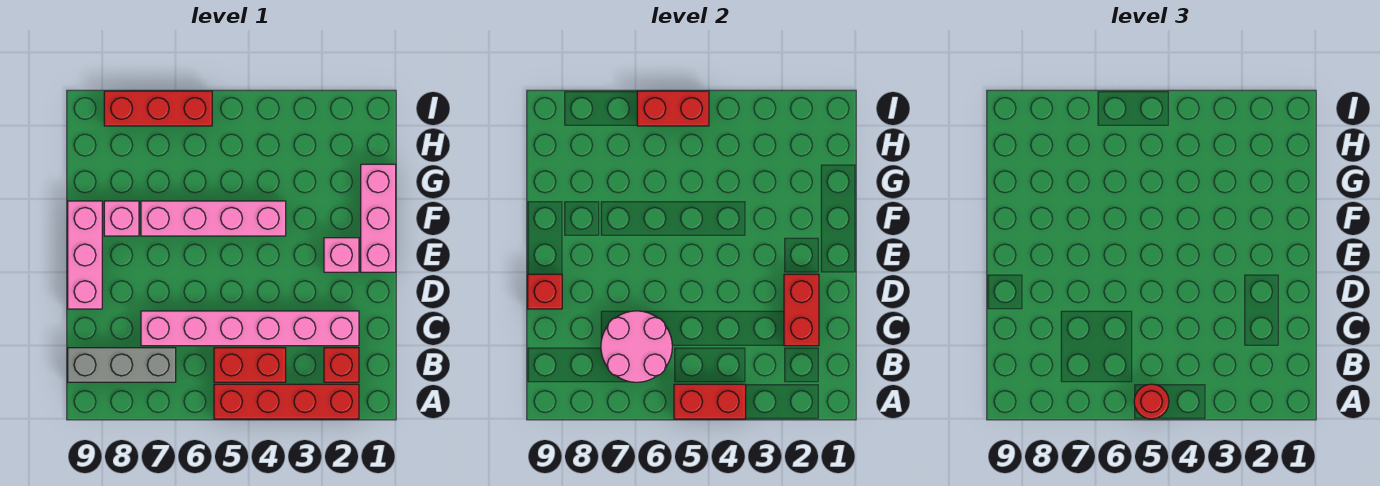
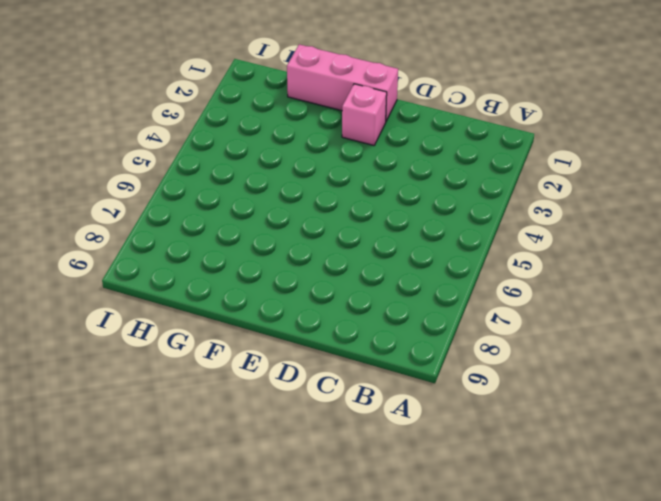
none -> red brick A2:A5 level 1
none -> red brick B2 level 1
none -> red brick B4:B5 level 1

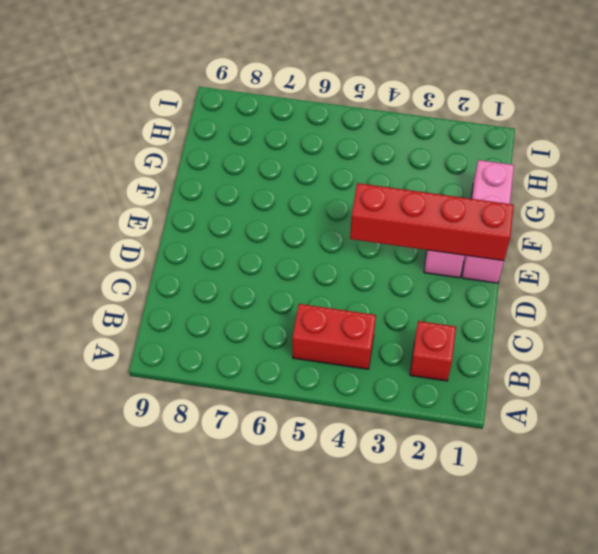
red brick E1:E4 level 2 -> red brick A2:A5 level 1
none -> grey brick B7:B9 level 1
none -> pink brick C2:C7 level 1
none -> pink brick D9:F9 level 1

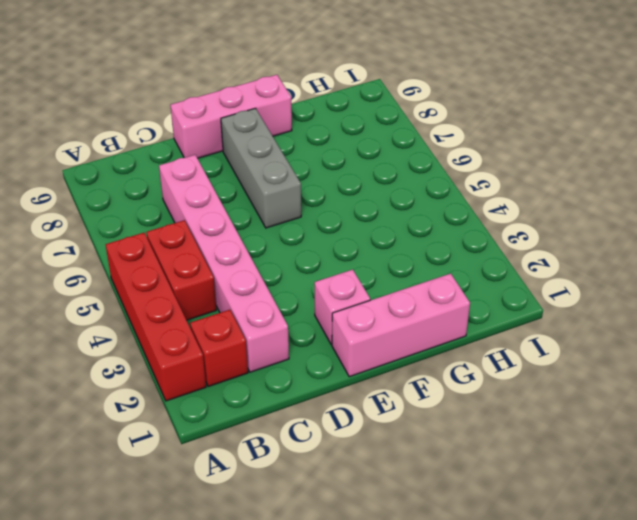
grey brick E6:E8 level 1 -> grey brick B7:B9 level 1
none -> pink brick F4:F7 level 1
none -> pink brick F8 level 1
none -> red brick I6:I8 level 1

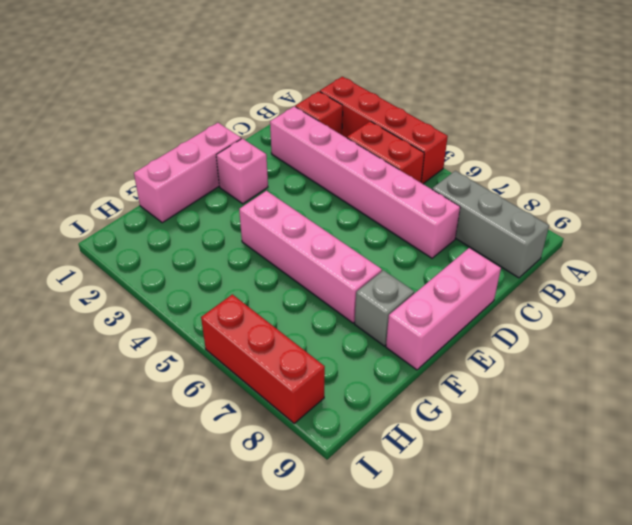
grey brick F8 level 1 -> pink brick F8 level 1
none -> red brick A4:A5 level 2
none -> pink round brick B6:C7 level 2
none -> red brick C2:D2 level 2

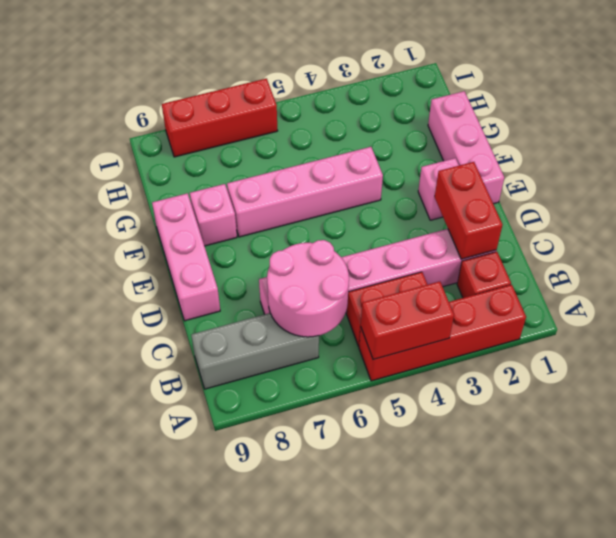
none -> red brick D9 level 2
none -> red brick I5:I6 level 2
none -> red round brick A5 level 3

